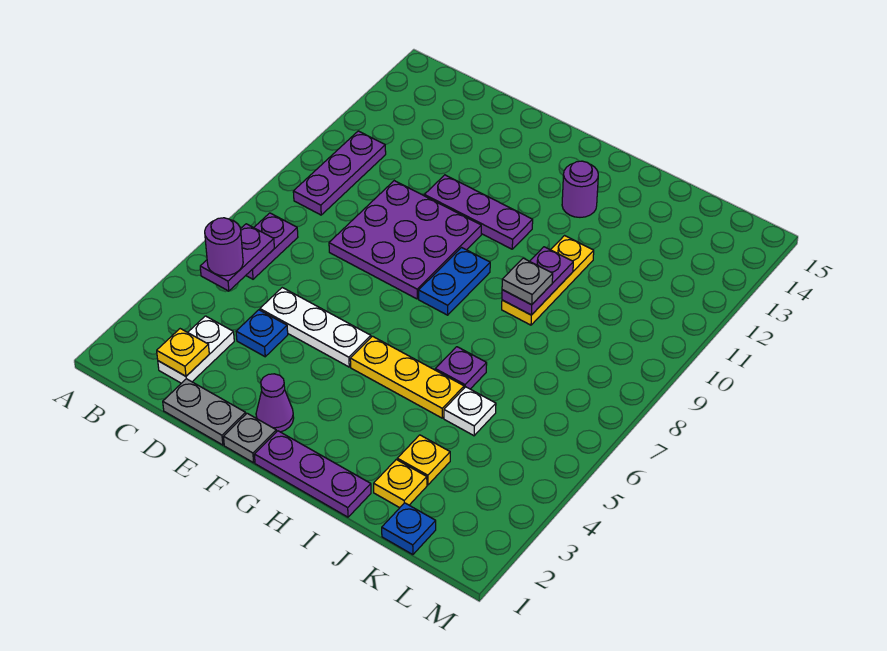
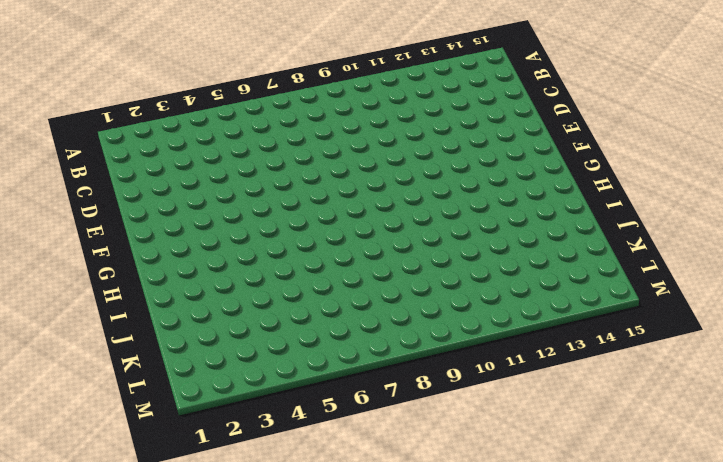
none -> purple plate B6:B7 level 1
none -> purple plate B9:B11 level 1
none -> white plate C2:C3 level 1

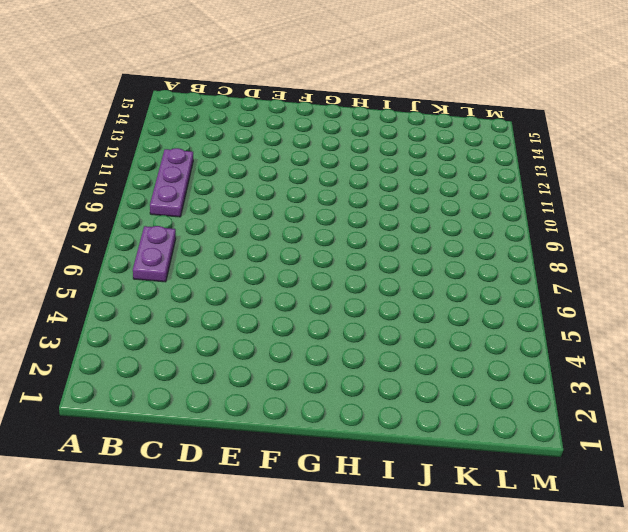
none -> white plate C2:C3 level 1
none -> grey plate D1:E1 level 1
none -> blue plate D4 level 1

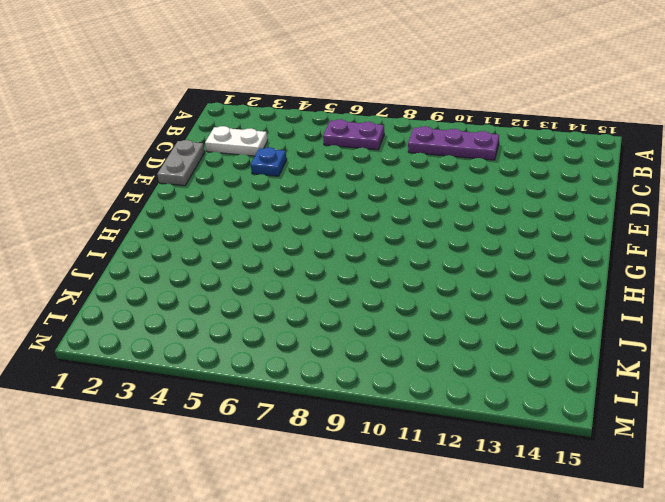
none -> white plate D5:F5 level 1
none -> purple plate D8:F10 level 1
none -> purple plate E11:G11 level 1

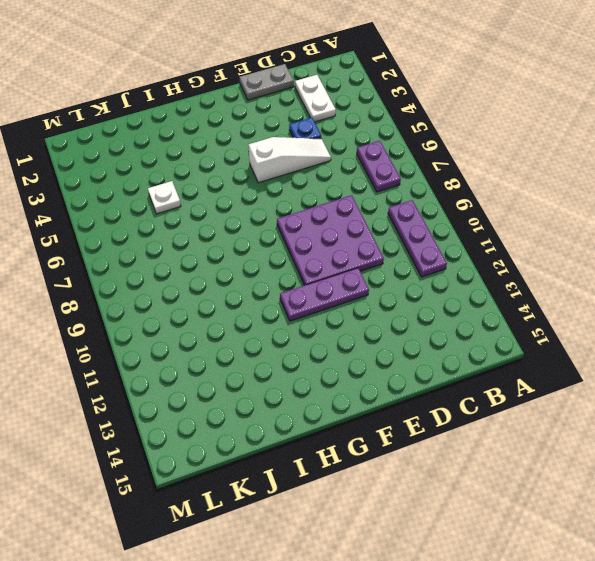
white slope D5:F5 level 1 top F -> white plate D5:F5 level 1
none -> grey plate F1 level 1
none -> purple cone F2 level 1
none -> purple plate G1:I1 level 1

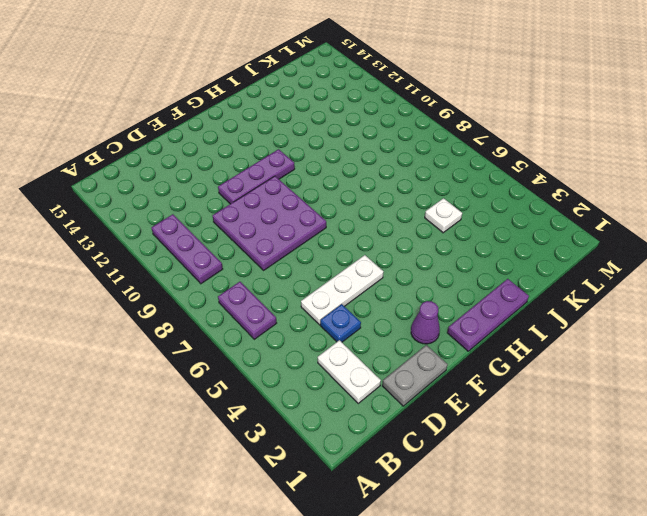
none -> grey plate F1 level 1
none -> yellow plate G5:I5 level 1
none -> blue plate G8:G9 level 1

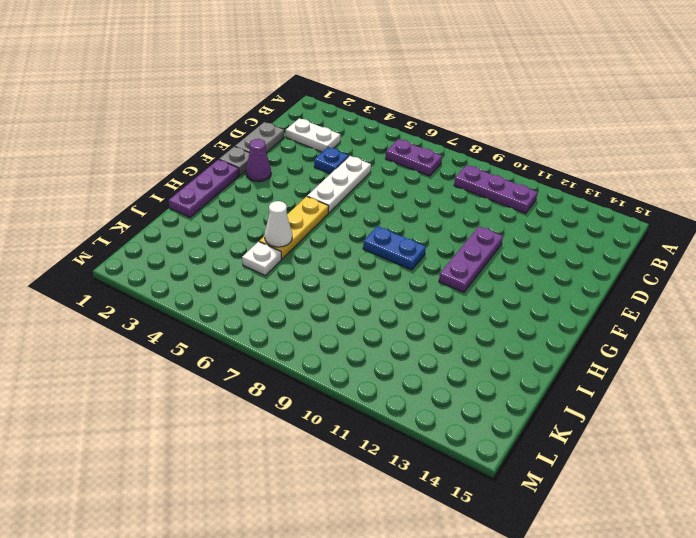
white cone I5 level 2 -> none
none -> purple plate D8:F10 level 1
none -> purple round brick H13 level 1
none -> purple plate I6 level 1

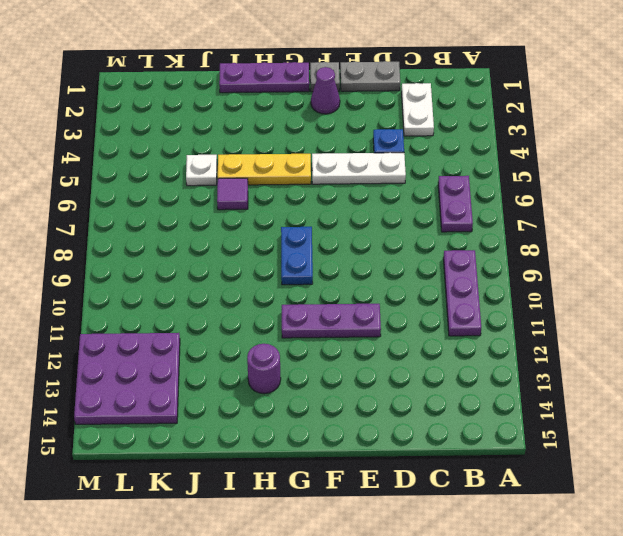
purple tile I6 level 1 -> purple plate I6 level 1
purple plate K12:M14 level 1 -> purple plate D8:F10 level 1
none -> yellow plate I9:I11 level 1
none -> yellow plate J2 level 1
none -> yellow plate J3 level 1

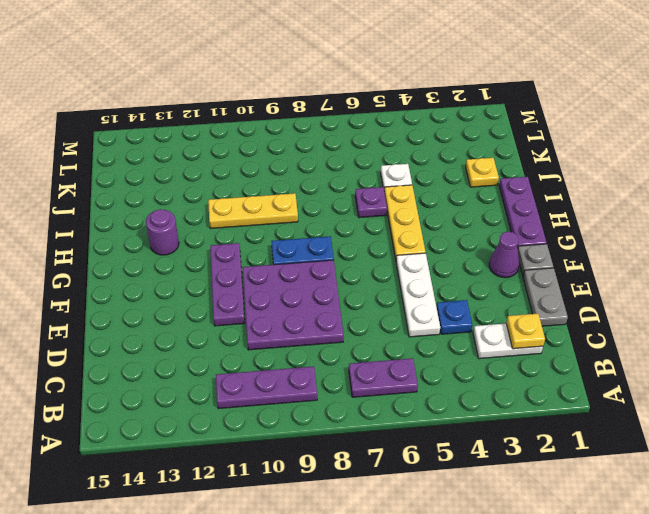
none -> yellow plate J3 level 1
none -> blue plate K1 level 1
none -> purple plate B5:B6 level 2

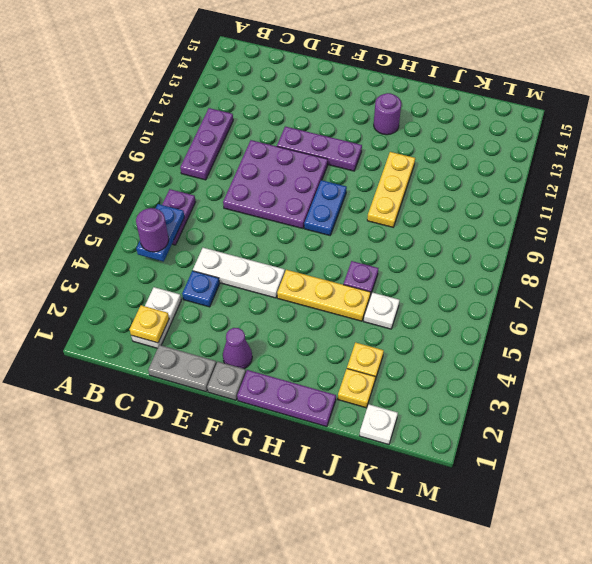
blue plate B5:B6 level 2 -> purple plate B5:B6 level 2
white plate K1 level 1 -> blue plate K1 level 1
none -> purple plate I9:I10 level 2
none -> grey plate I9 level 3

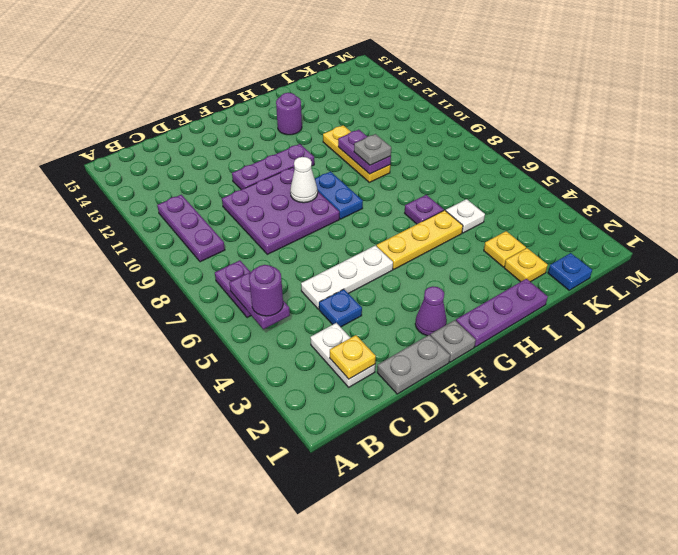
white cone F9 level 2 -> none

